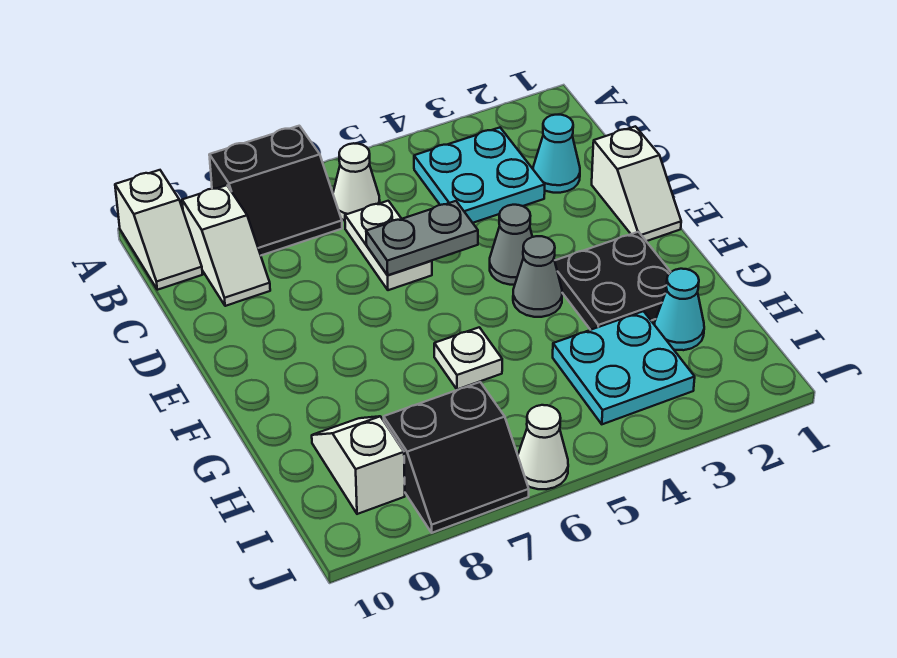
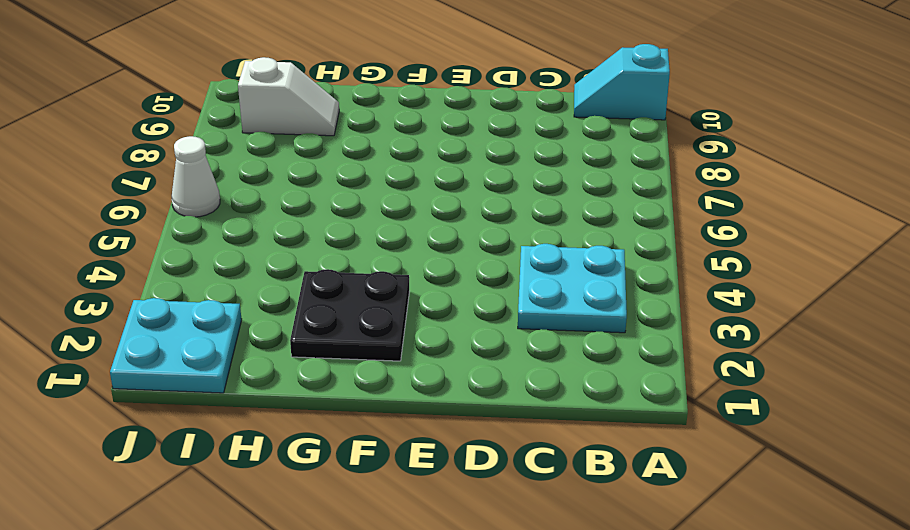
cyan slope A10:B10 level 1 top A -> white slope A10:B10 level 1 top A
cyan plate I1:J2 level 1 -> cyan plate H3:I4 level 1
none -> black slope A7:B8 level 1 top A
none -> white cone B6 level 1
none -> white slope B9:C9 level 1 top B

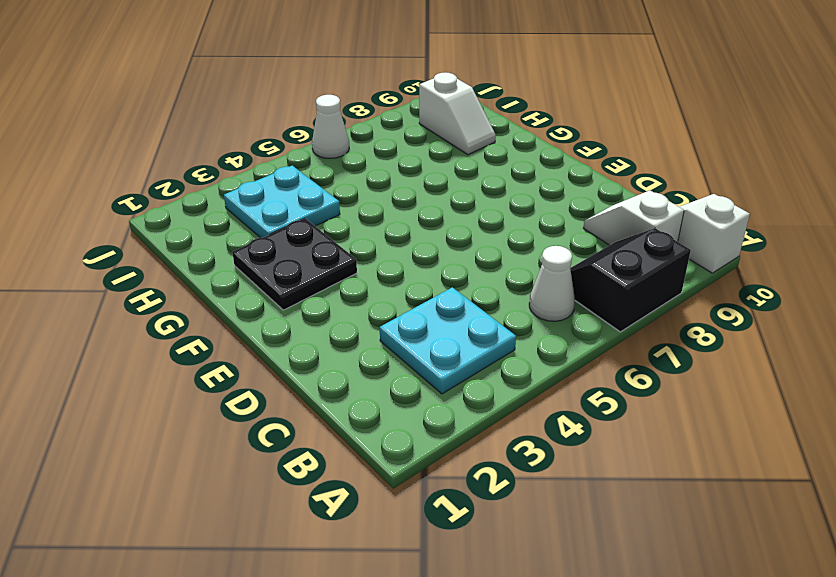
none -> cyan cone C2 level 1
none -> white plate C6:D6 level 1
none -> white slope D1:E1 level 1 top D

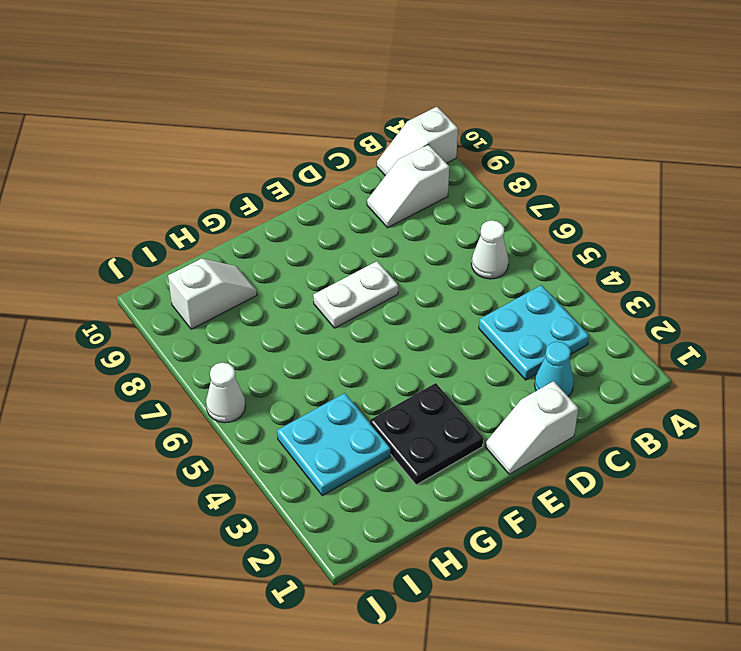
white plate E7:F7 level 1 -> white plate C6:D6 level 1
none -> black slope A7:B8 level 1 top A
none -> grey cone E4 level 1
none -> grey cone F4 level 1

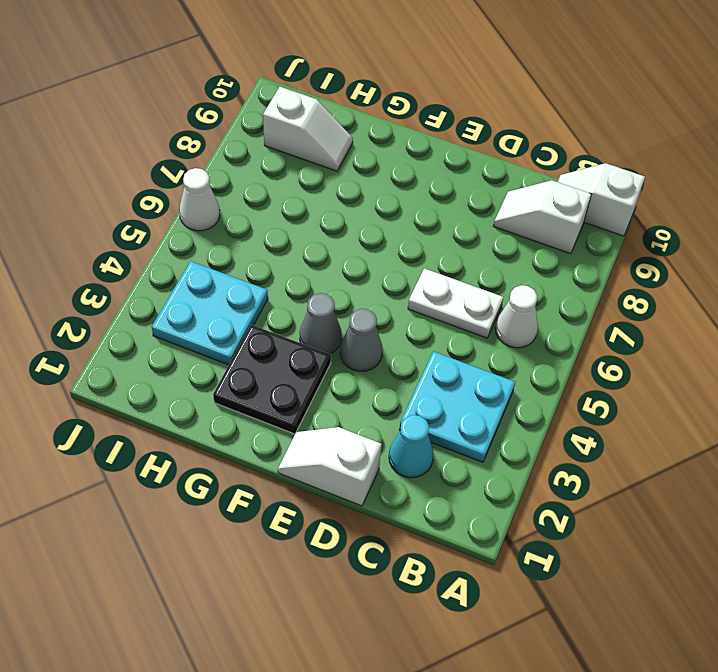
none -> black slope A7:B8 level 1 top A
none -> white plate G6 level 1
none -> cyan cone H2 level 1

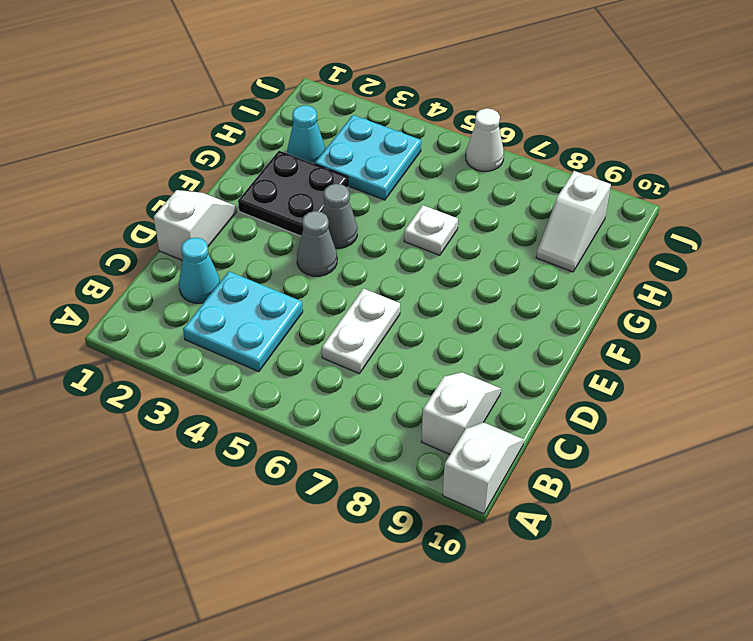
none -> black slope A7:B8 level 1 top A
none -> white cone B6 level 1
none -> black slope I7:J8 level 1 top I

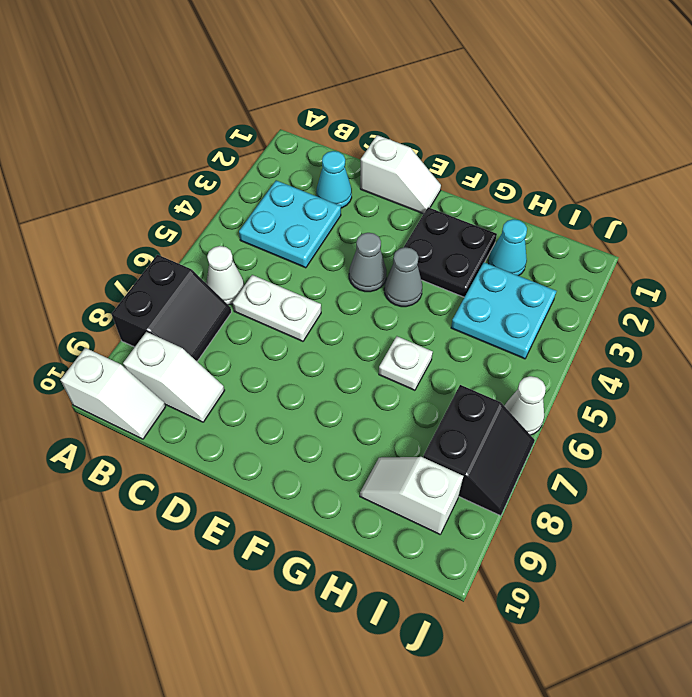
none -> grey plate D5:D6 level 2

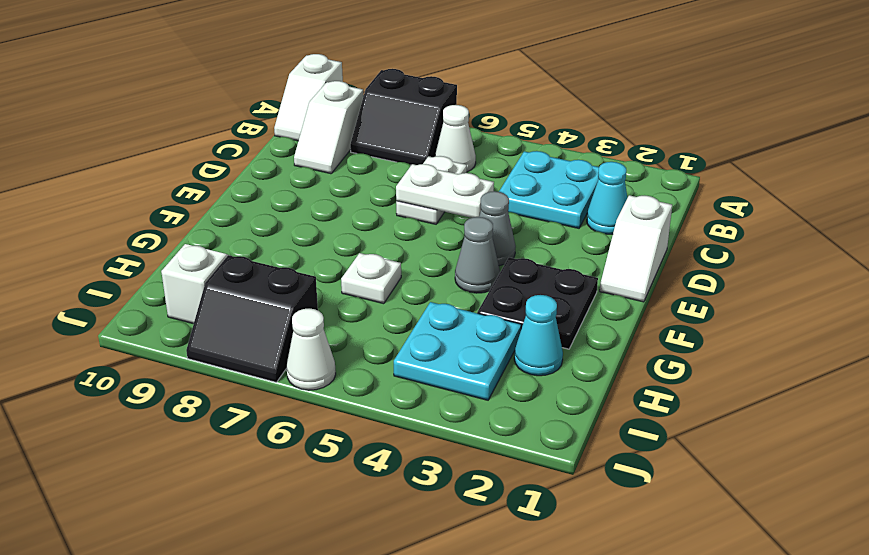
white plate D5:D6 level 2 -> grey plate D5:D6 level 2

